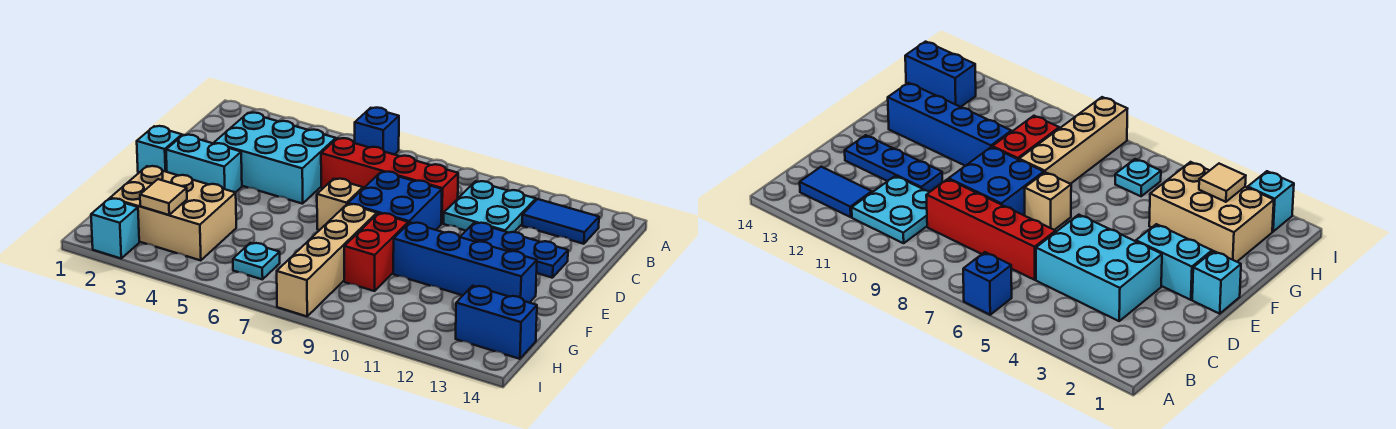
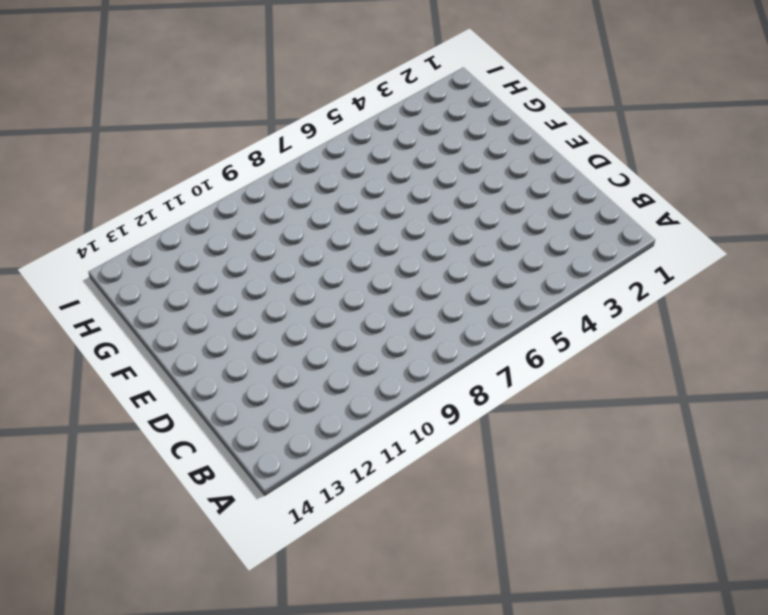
none -> blue brick A6 level 1
none -> cyan plate B10:C11 level 1
none -> blue tile B12:B13 level 1

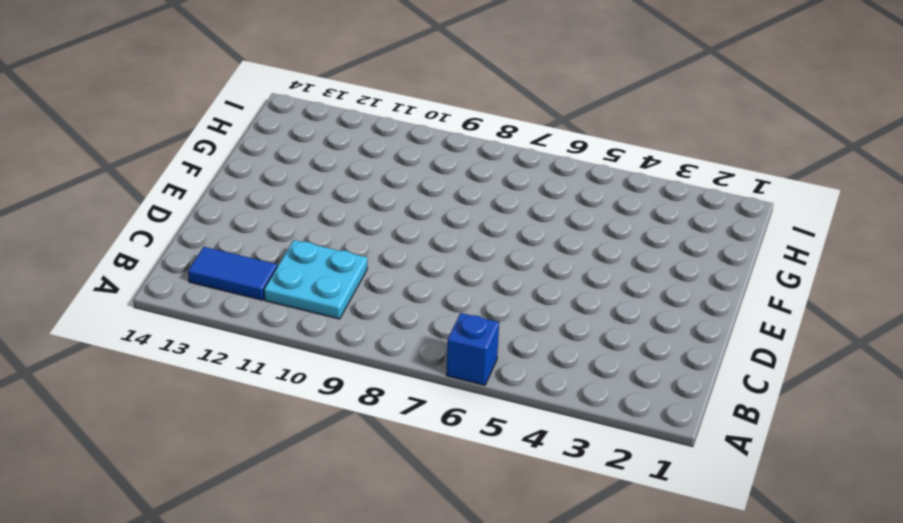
none -> cyan brick C3:D5 level 1
none -> red brick C6:C9 level 1
none -> blue brick D8:E9 level 1

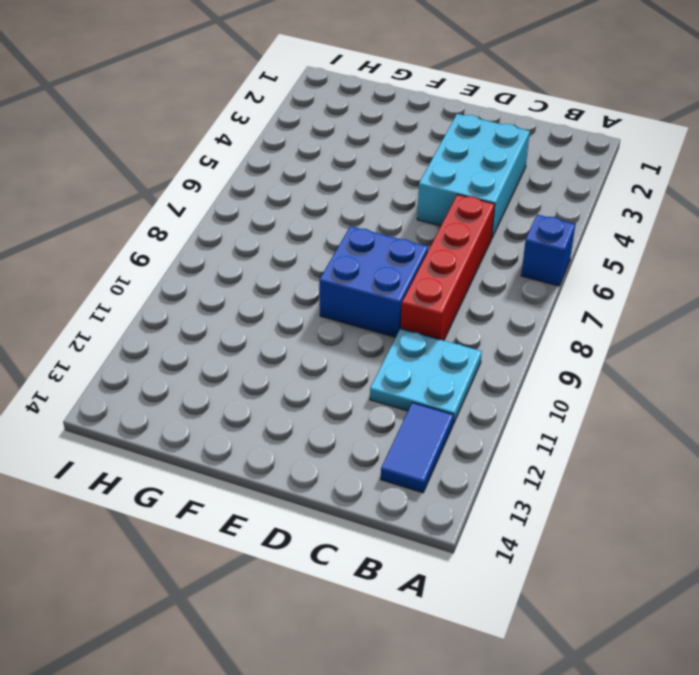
none -> blue plate D11:D13 level 1
none -> cyan brick E1 level 1
none -> cyan brick E2:E3 level 1

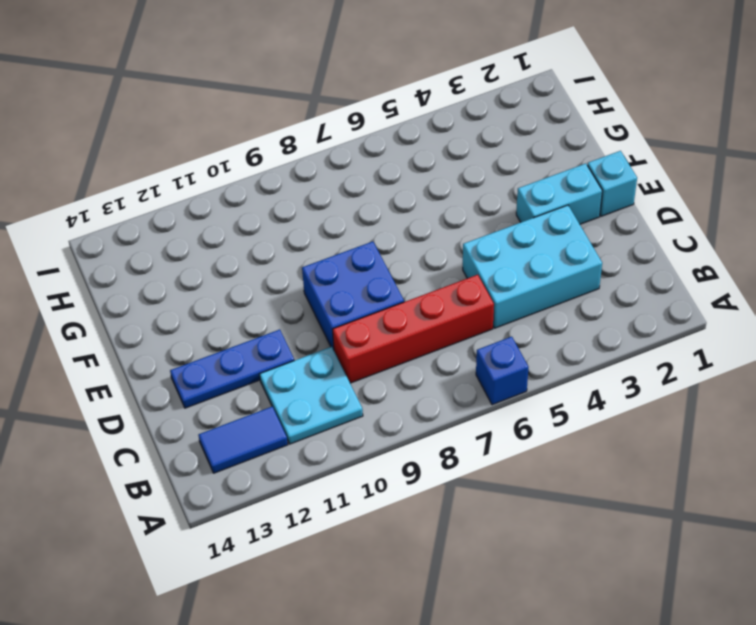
none -> tan brick E7 level 1
none -> tan brick F8:I8 level 1
none -> red brick F9:G9 level 1

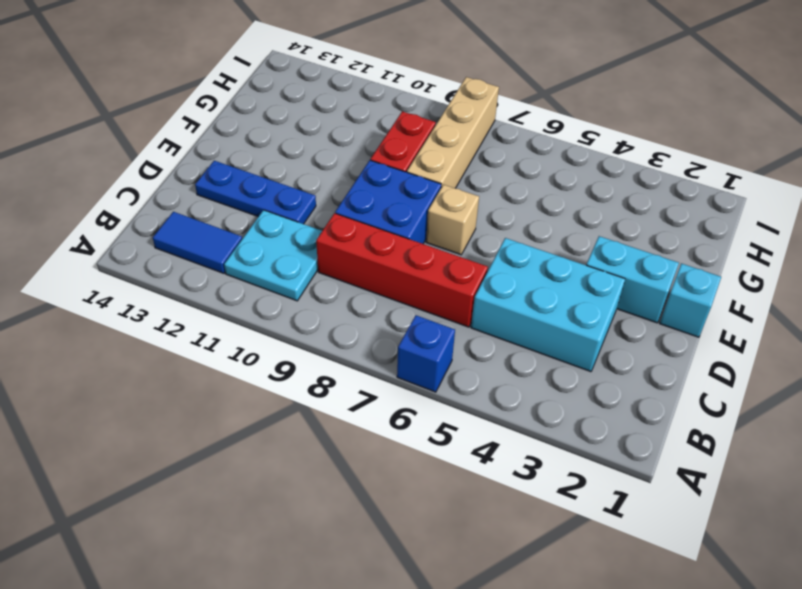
none -> blue brick F10:F13 level 1
none -> tan brick G2:H4 level 1
none -> cyan plate H6 level 1

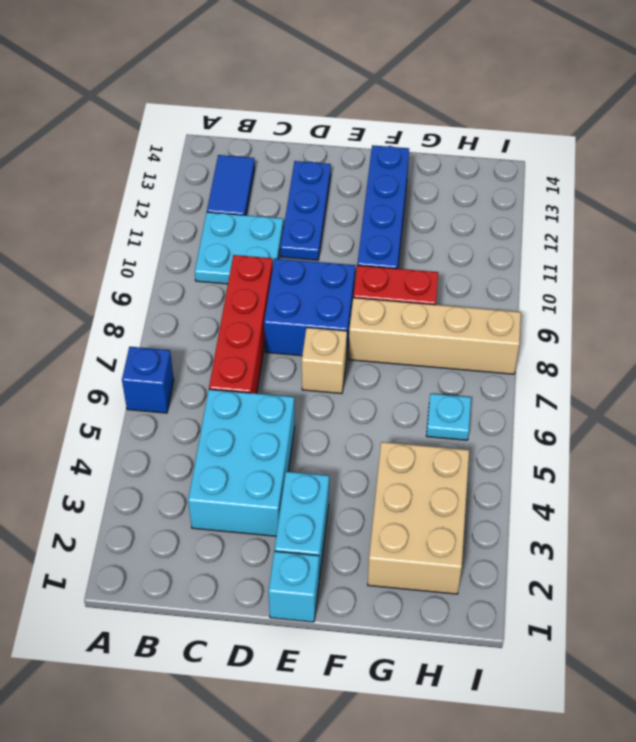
none -> blue brick H13:H14 level 1
none -> cyan brick I2 level 1
none -> tan tile H3 level 2

